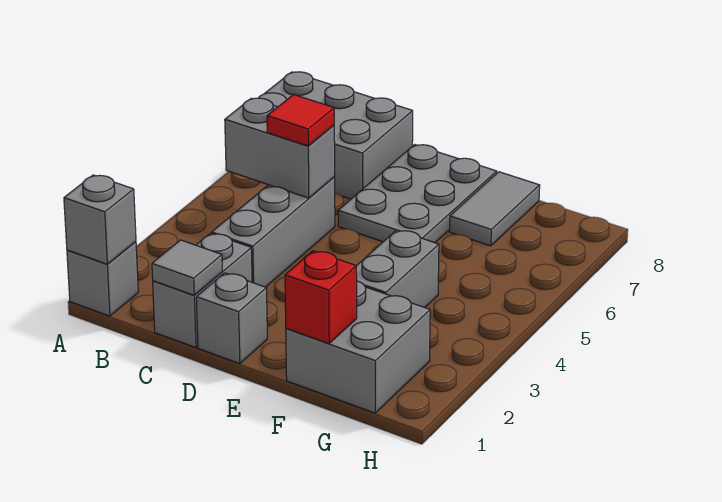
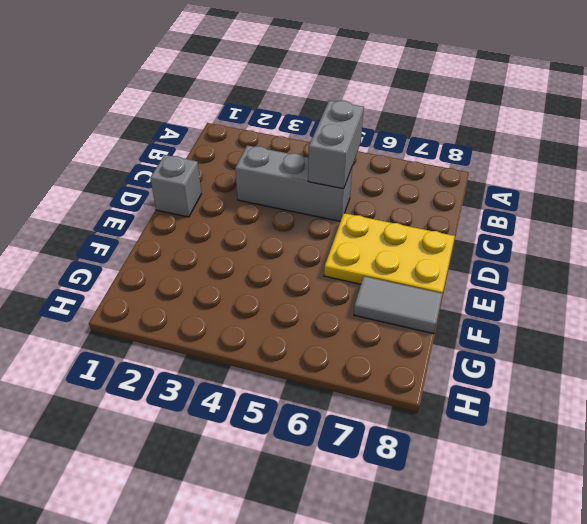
yellow plate D6:E8 level 1 -> grey plate D6:E8 level 1
none -> grey brick A1 level 1
none -> grey brick A7:C8 level 1
none -> grey brick C1:C2 level 1

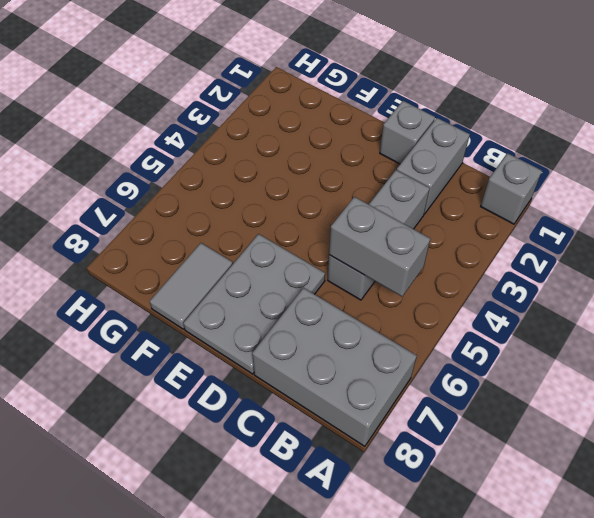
none -> grey brick F1:G2 level 1
none -> grey brick F3:F4 level 1
none -> grey brick A1 level 2

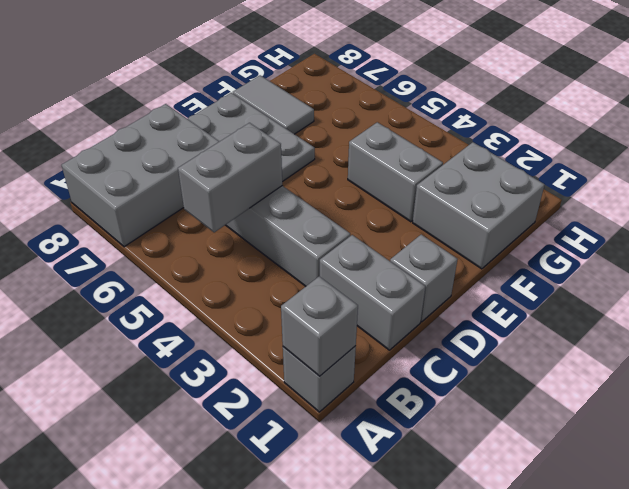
none -> grey tile C1 level 2
none -> red brick F1 level 2
none -> red tile C5 level 3

